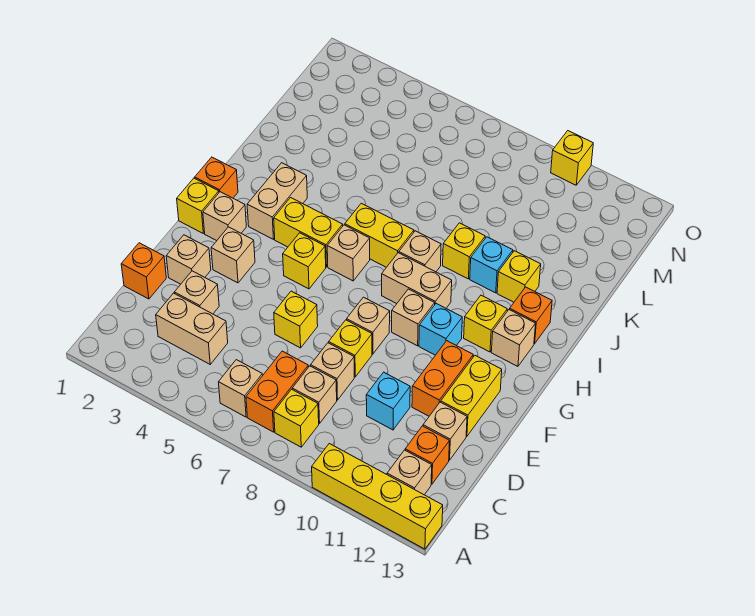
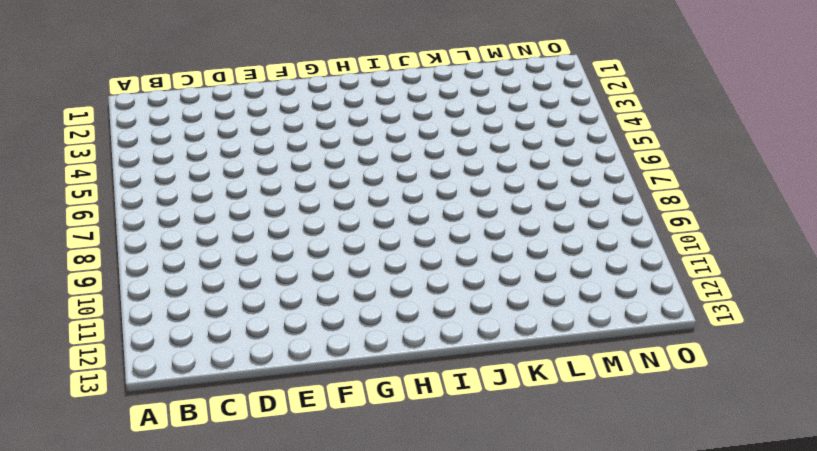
none -> yellow brick A10:A13 level 1
none -> tan brick B6 level 1
none -> orange brick B7:C7 level 1
none -> yellow brick B8 level 1

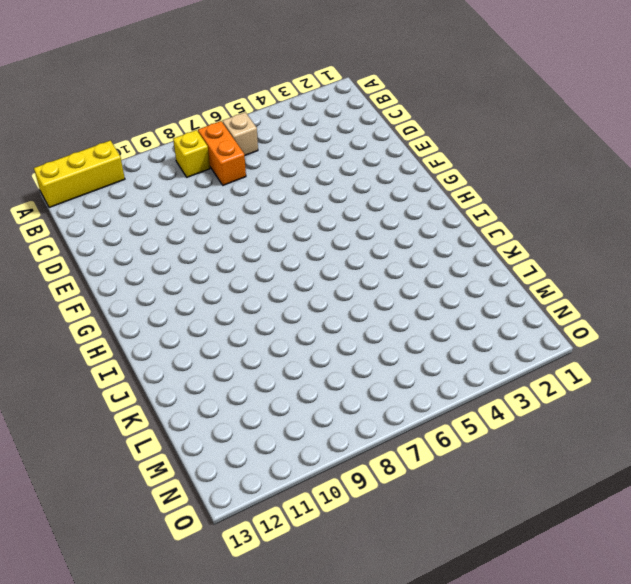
yellow brick A11:A13 level 1 -> yellow brick A10:A13 level 1
none -> tan brick B12 level 1
none -> tan brick C3:C4 level 1
none -> tan brick C8 level 1
none -> orange brick C12 level 1

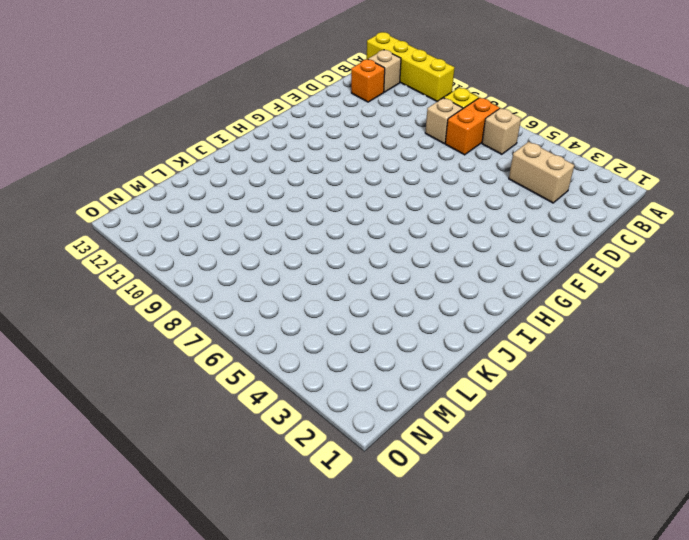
none -> orange brick D1 level 1
none -> tan brick D3 level 1
none -> tan brick D8 level 1
none -> cyan brick D10 level 1

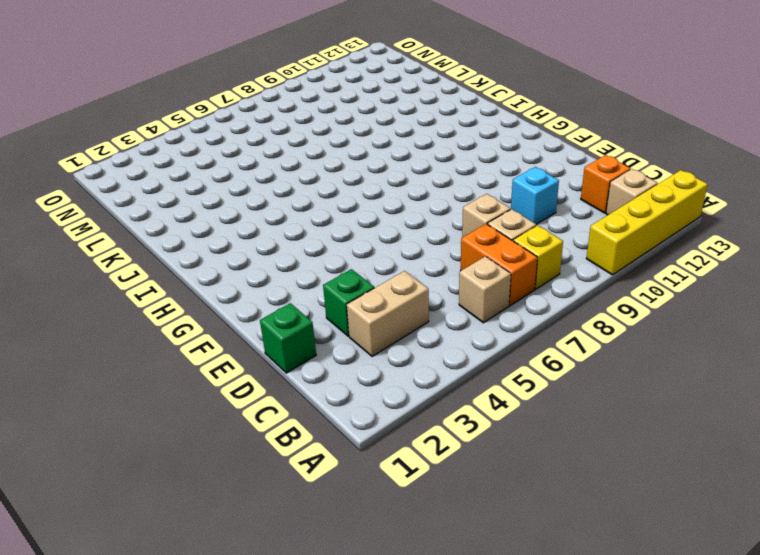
green brick D1 level 1 -> orange brick D1 level 1
green brick D3 level 1 -> tan brick D3 level 1
none -> tan brick D12 level 1
none -> tan brick E2 level 1
none -> yellow brick E6 level 1
none -> yellow brick E8 level 1

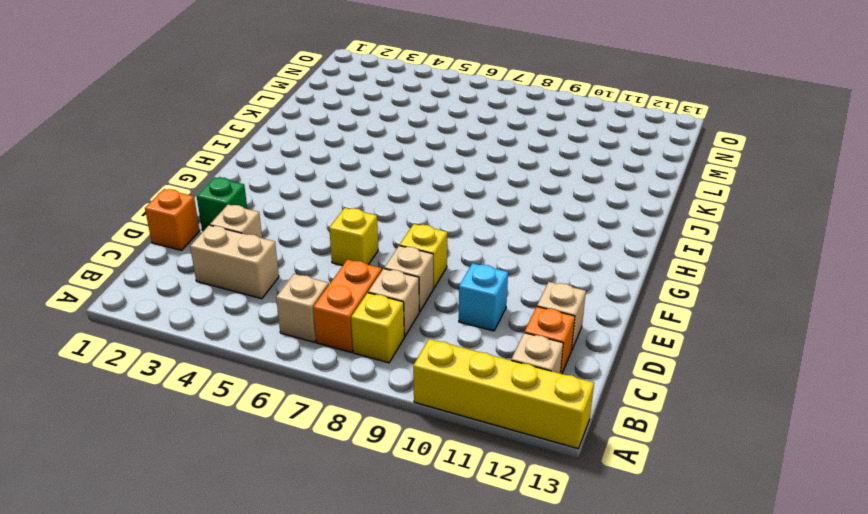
green brick E2 level 1 -> tan brick E2 level 1
none -> orange brick E11:F11 level 1
none -> yellow brick E12:F12 level 1
none -> tan brick F3 level 1
none -> tan brick F8 level 1

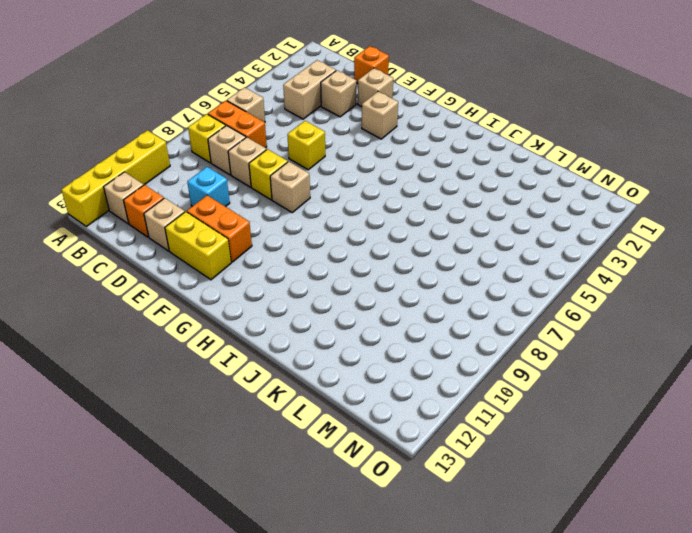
none -> yellow brick G1 level 1
none -> tan brick G2 level 1
none -> yellow brick G5 level 1
none -> tan brick G9 level 1

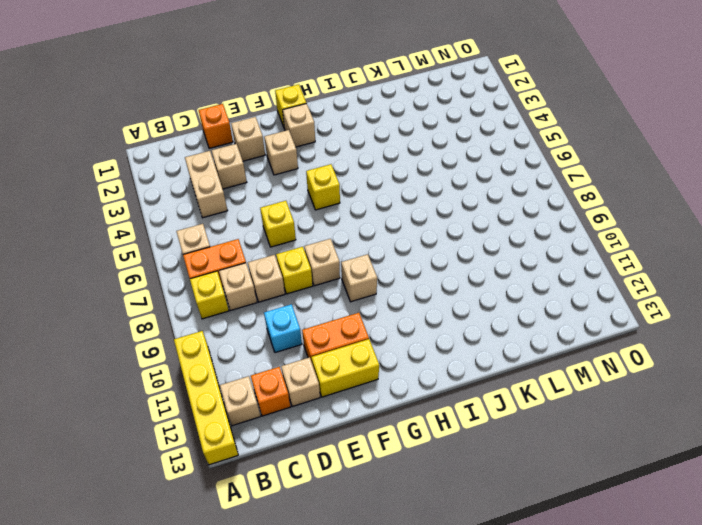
none -> cyan brick G10 level 1
none -> orange brick H1 level 1
none -> tan brick H3:I3 level 1
none -> yellow brick H4:H5 level 1

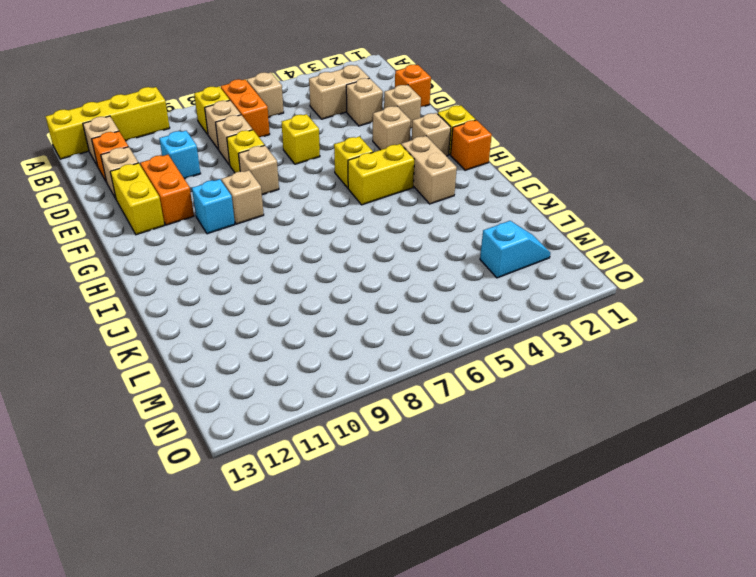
cyan slope M2:M3 level 1 top 3 -> none
none -> tan brick H6 level 1
none -> tan brick H8:H9 level 1
none -> yellow brick H11 level 1
none -> tan brick H12 level 1

